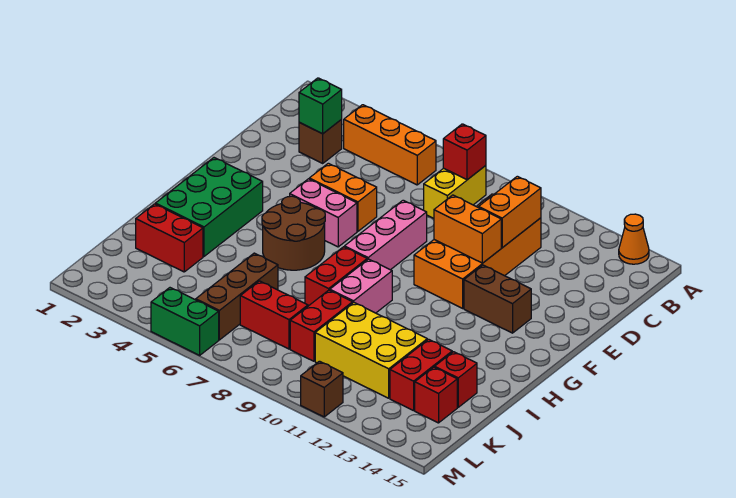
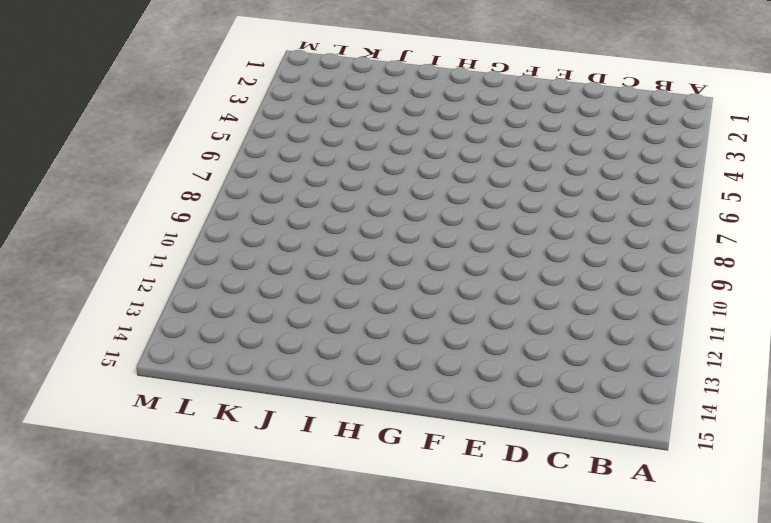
none -> orange cone A14 level 1
none -> orange brick B4:B6 level 1
none -> yellow brick B8:C8 level 1

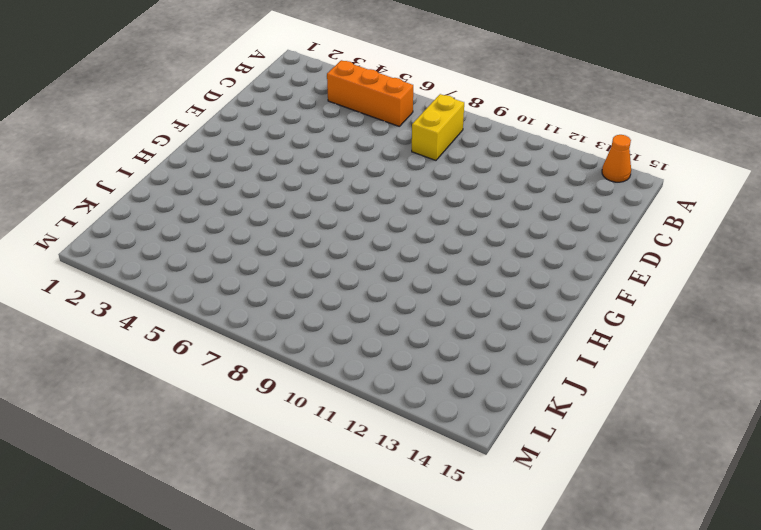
none -> brown brick C3 level 1
none -> orange brick C10:F11 level 1
none -> orange brick E5:E6 level 1

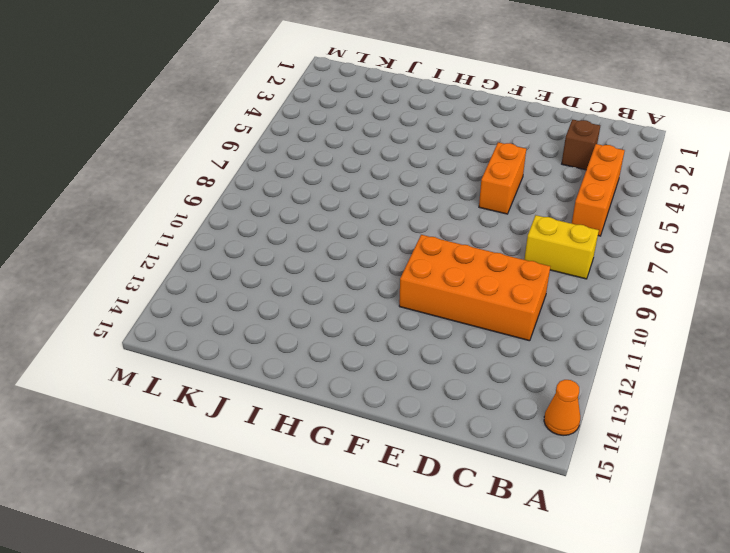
none -> pink brick E8:G8 level 1
none -> pink brick F5:F6 level 1
none -> brown brick F12:F13 level 1

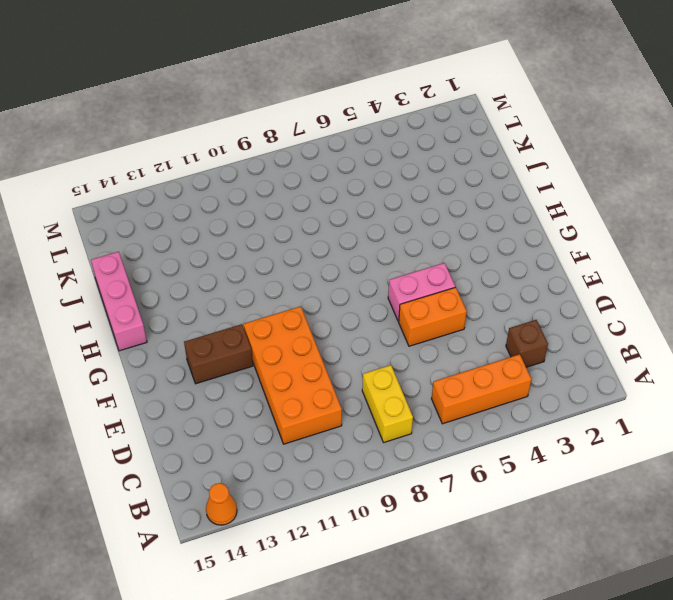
pink brick H15:J15 level 1 -> pink brick E8:G8 level 1
none -> green brick G2:I3 level 1
none -> brown round brick G5:H6 level 1
none -> red brick H8:I8 level 1

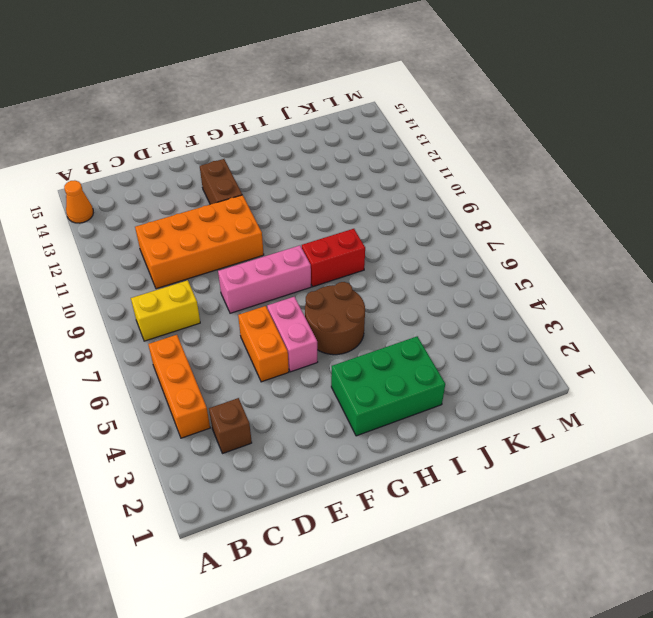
none -> pink brick H9:I9 level 1
none -> red brick J2:J3 level 1
none -> brown brick J6:L6 level 1

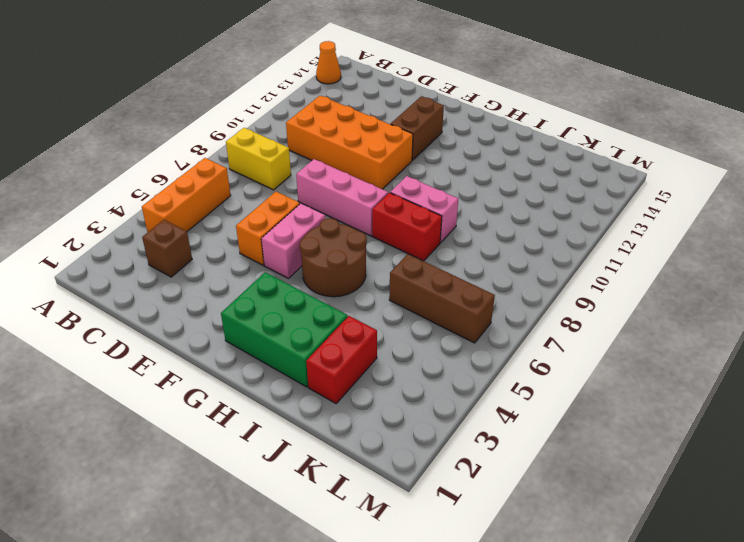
none -> red brick J9:K9 level 1
none -> yellow brick J10:K12 level 1
none -> red brick J13:K13 level 1

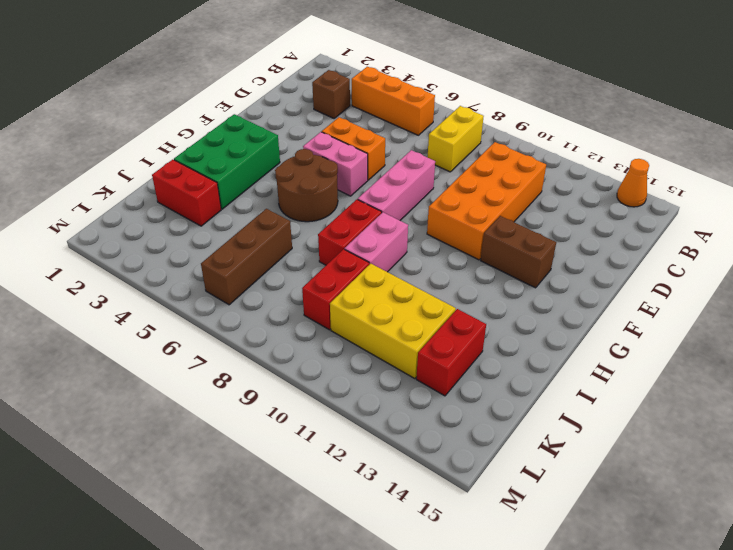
none -> red brick J14 level 1
none -> red brick K7:K8 level 1
none -> red brick K14 level 1

